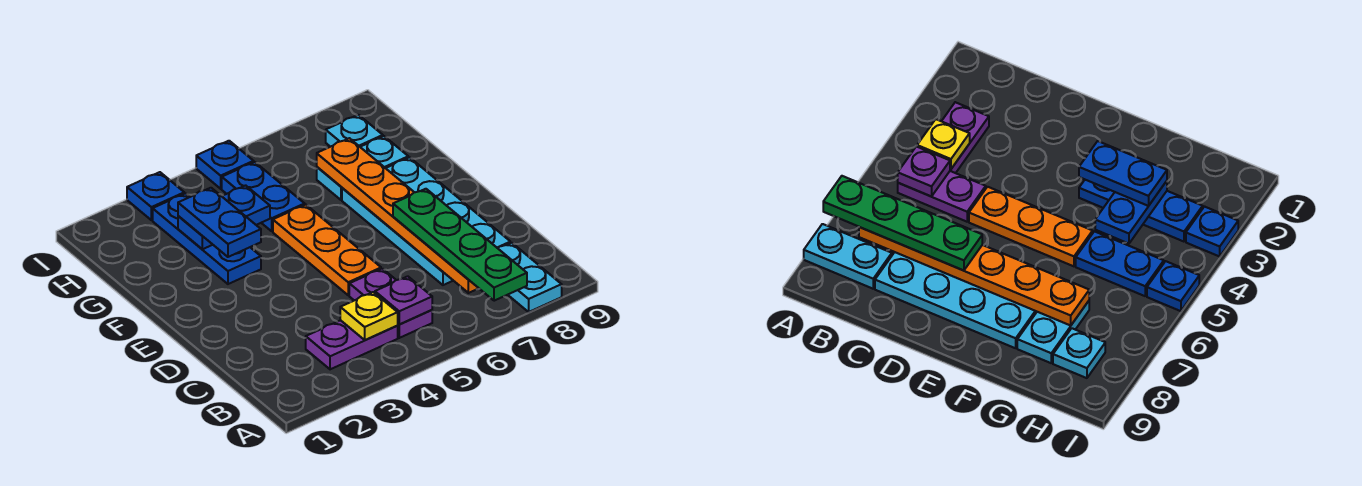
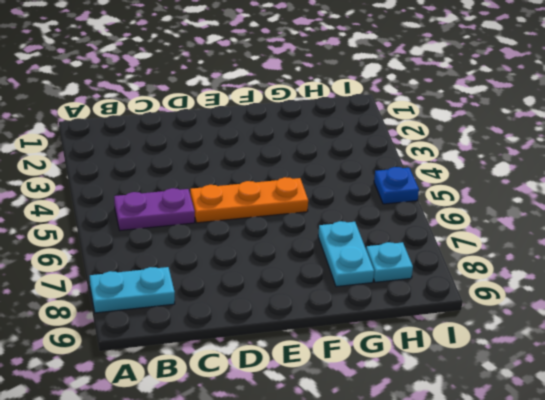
none -> purple plate B3:B4 level 1
none -> cyan plate C7:F8 level 1
none -> blue plate F3:H3 level 1

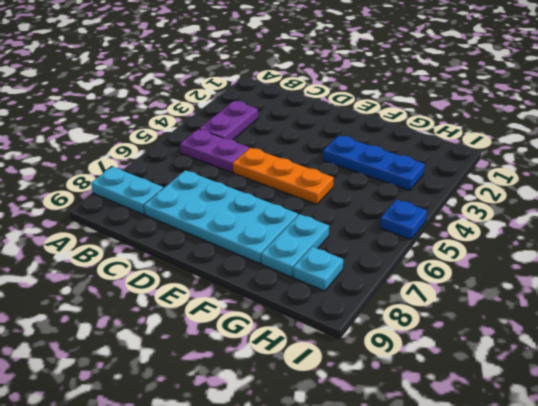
none -> blue plate G5:H5 level 1
none -> blue plate I3 level 1
none -> yellow plate B4 level 2

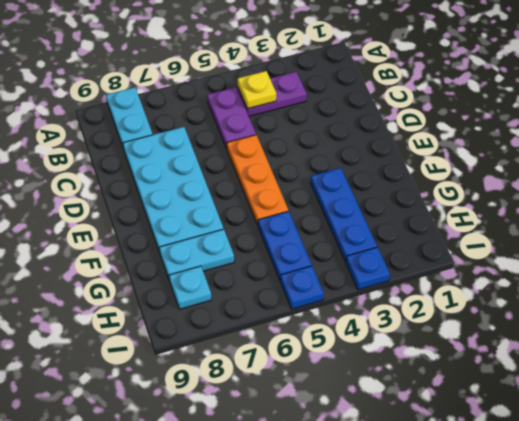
none -> purple plate B5 level 2
none -> orange plate B7:G7 level 2
none -> blue plate G3:G4 level 2

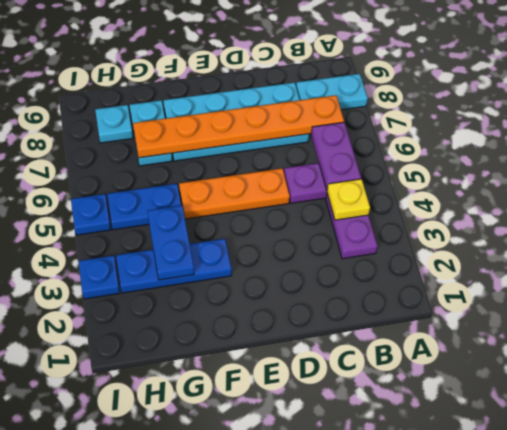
purple plate B5:B6 level 2 -> purple plate B5 level 2
none -> green plate A7:D7 level 3
none -> blue plate F3:G3 level 3

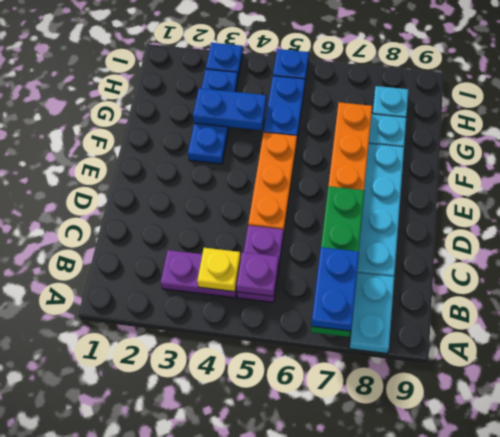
blue plate A7:B7 level 4 -> blue plate F3:G3 level 3

